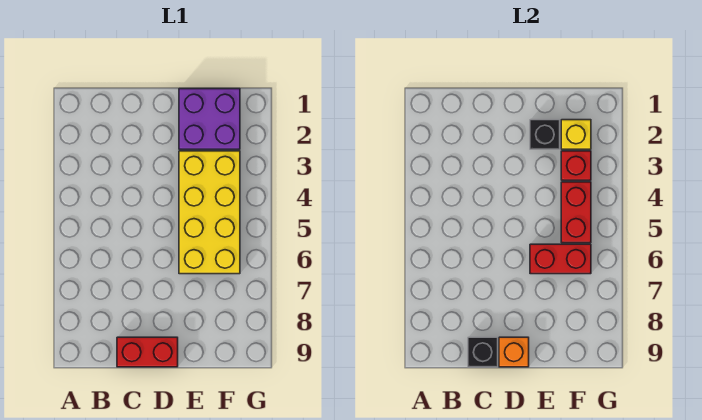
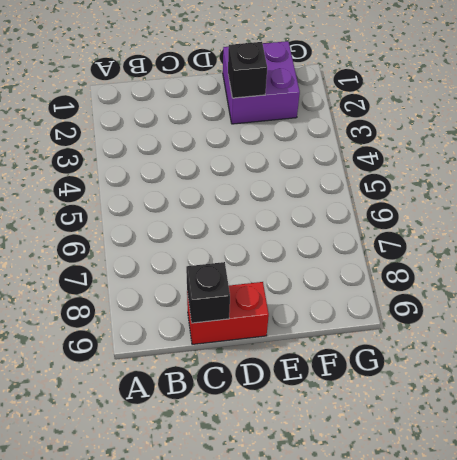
none -> yellow brick E3:F6 level 1
none -> orange brick D9 level 2

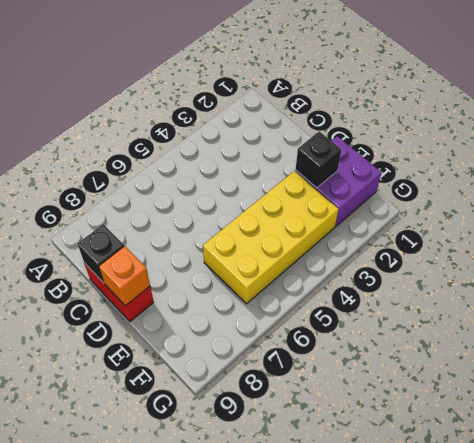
none -> red brick E6:F6 level 2
none -> yellow brick F2 level 2

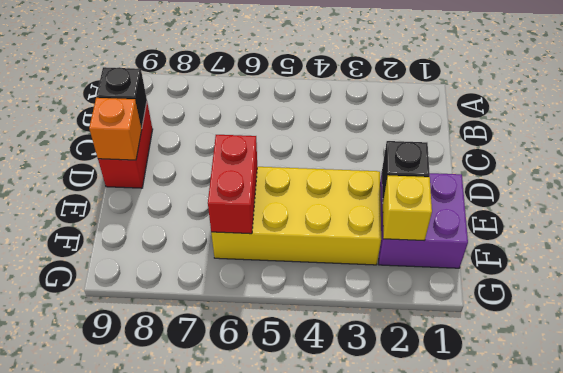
none -> red brick F3 level 2
none -> red brick F4:F5 level 2

